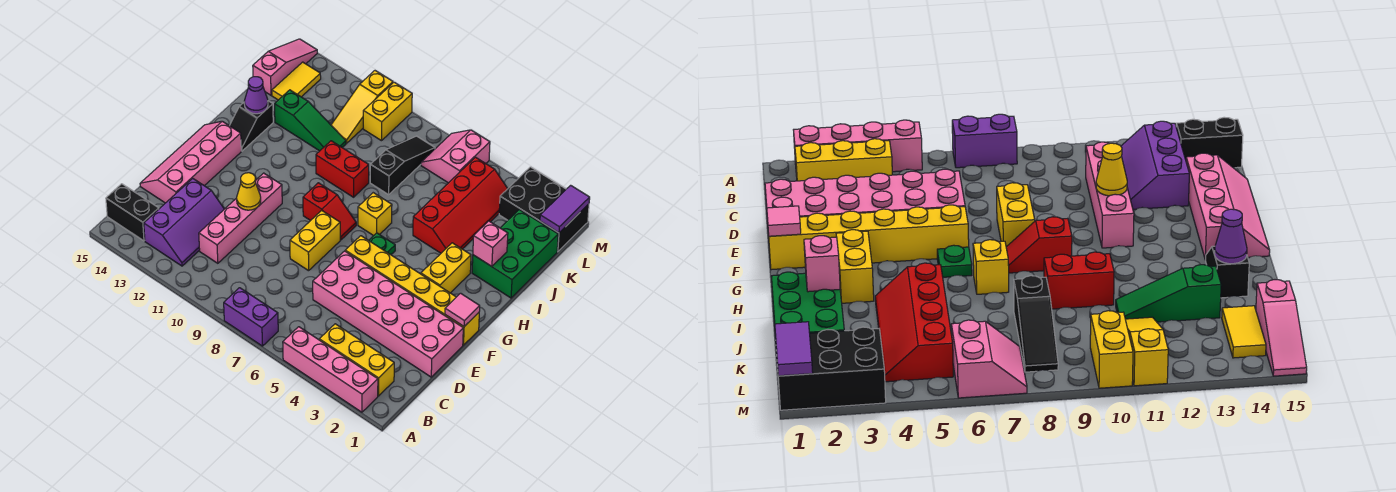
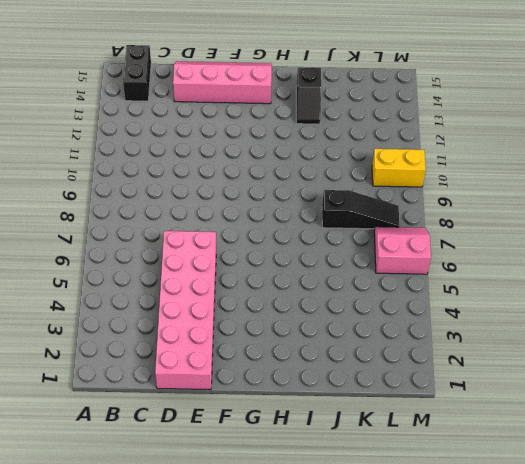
black slope I13:I14 level 1 top 14 -> black slope H14:I14 level 1 top I
none -> pink brick A2:A5 level 1
none -> purple brick A7:A8 level 1
none -> yellow brick B2:B4 level 1
none -> purple slope B12:D13 level 1 top 13

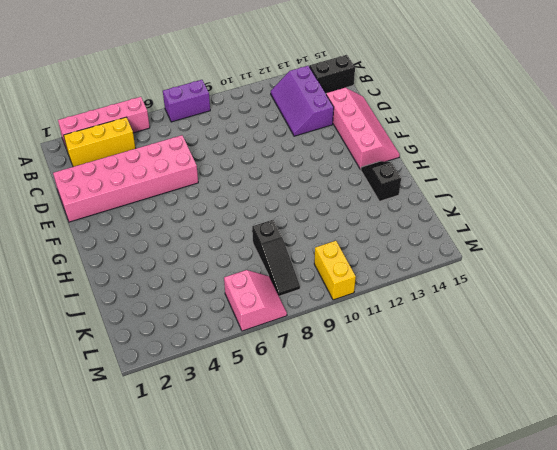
none -> pink brick C11:F11 level 1
none -> yellow brick E8:F8 level 1
none -> yellow brick F1:F6 level 1
none -> yellow brick G3:H3 level 1

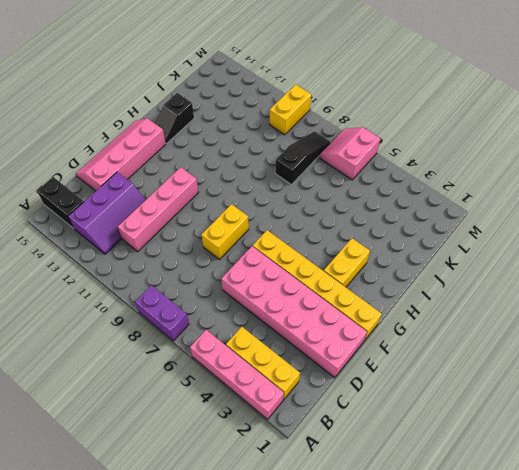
none -> green plate G6 level 1
none -> red slope G8:G9 level 1 top 9
none -> yellow brick H7 level 1
none -> green brick I1:K2 level 1

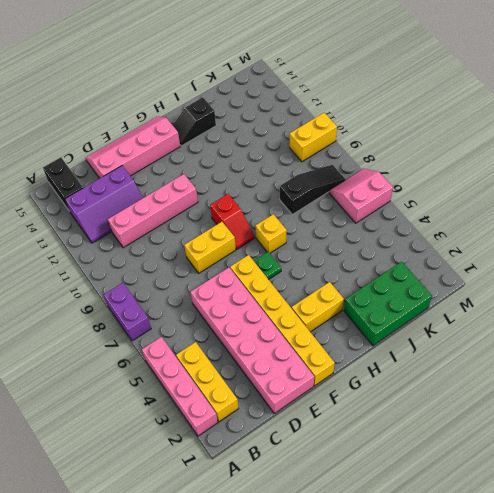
none -> red slope I4:L5 level 1 top 5
none -> red brick I9:I10 level 1
none -> green slope J11:J13 level 1 top 13
none -> yellow slope K11:M11 level 1 top M

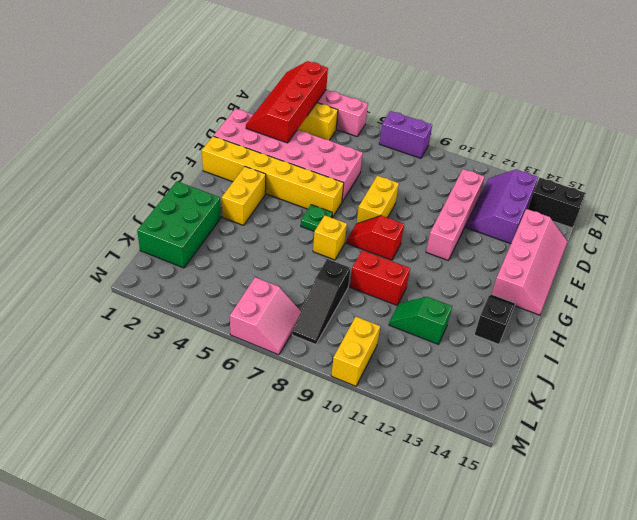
red slope A2:D3 level 2 top 3 -> red slope I4:L5 level 1 top 5
green slope J11:J12 level 1 top 12 -> green slope J11:J13 level 1 top 13
none -> yellow slope K11:M11 level 1 top M
none -> yellow tile K14:L14 level 1
none -> pink slope K15:M15 level 1 top K
none -> black brick L1:M3 level 1

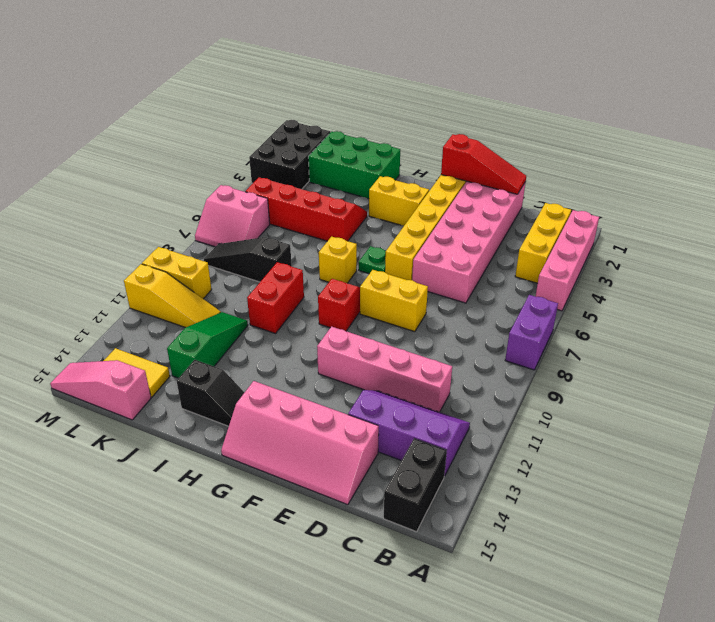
red slope D1:F1 level 2 top F -> pink tile F1 level 2
none -> yellow cone E11 level 2
none -> pink brick I2 level 2
none -> purple cone I14 level 2
none -> purple tile L1:M1 level 2

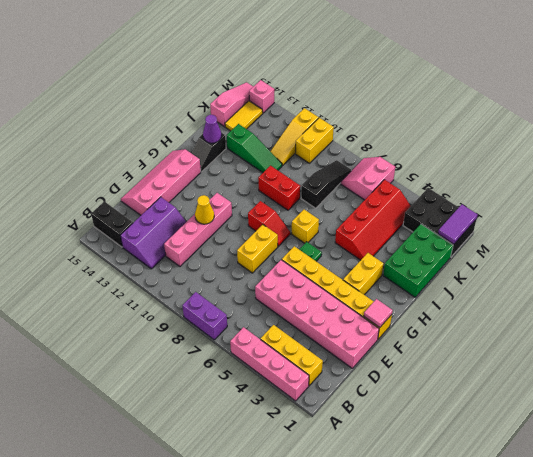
pink brick M14 level 1 -> pink brick I2 level 2

